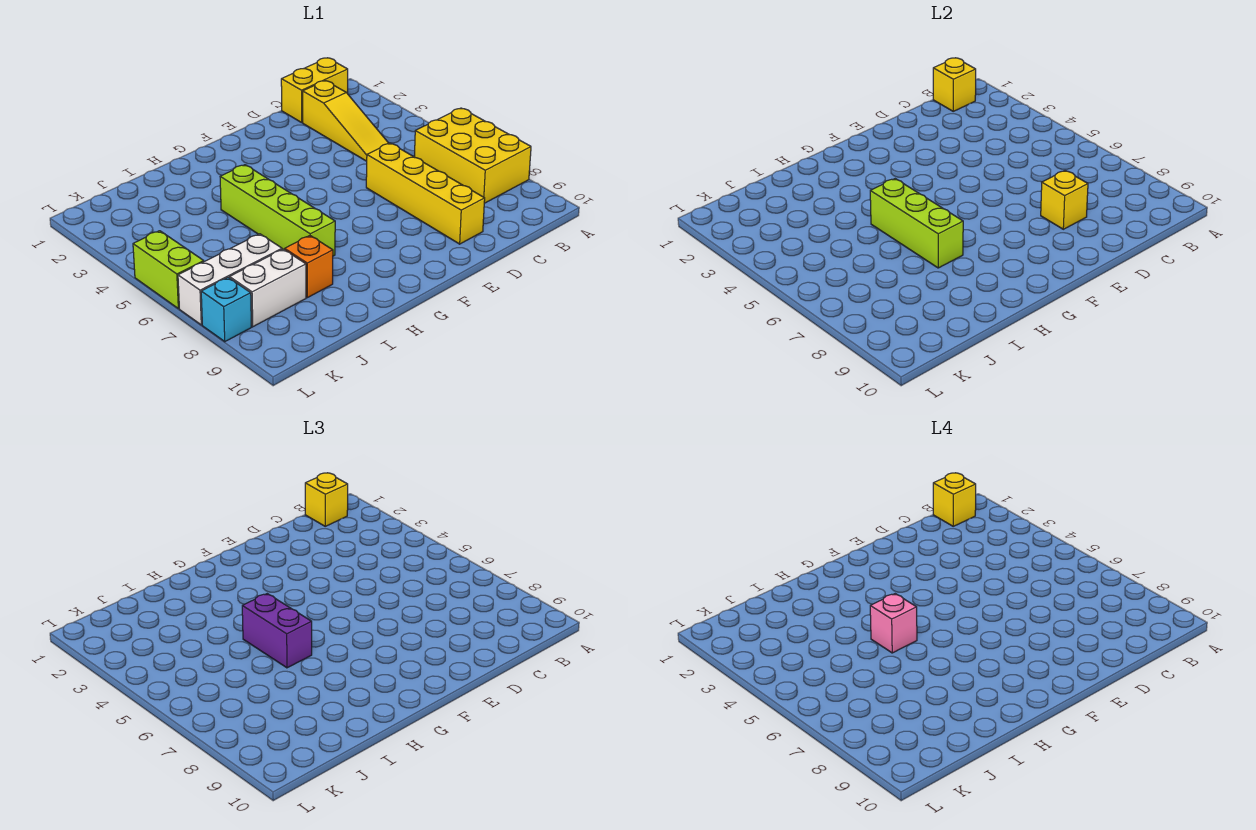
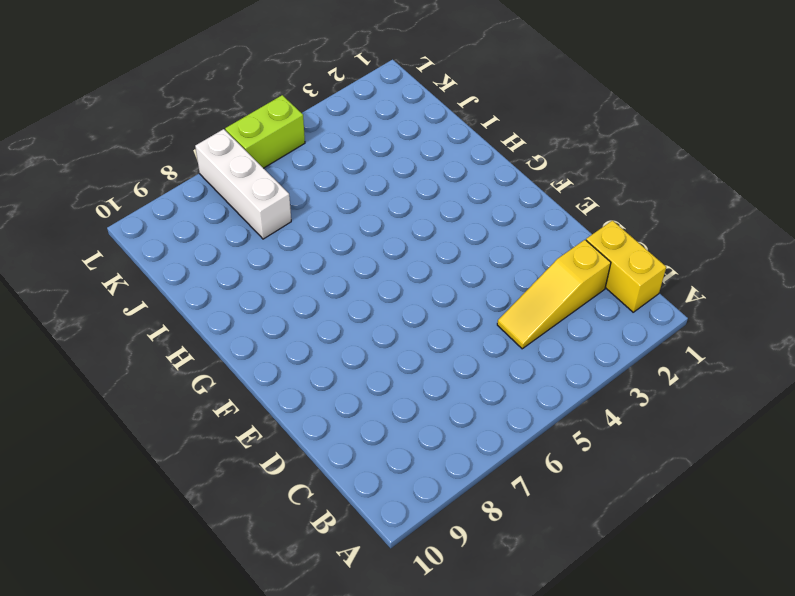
none -> yellow brick A6:B8 level 1
none -> yellow brick D6:D9 level 1
none -> lime brick H4:H7 level 1

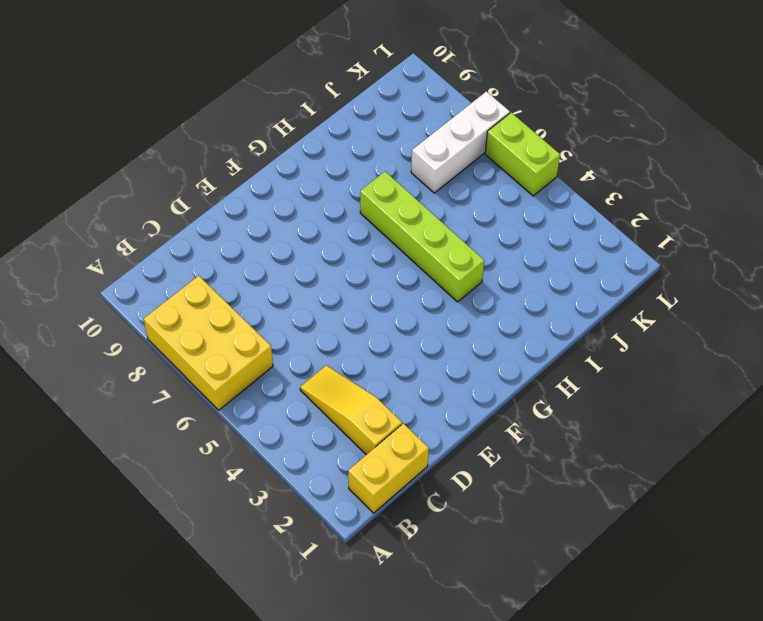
none -> yellow brick D6:D9 level 1
none -> orange brick I8 level 1
none -> white brick J8:K8 level 1

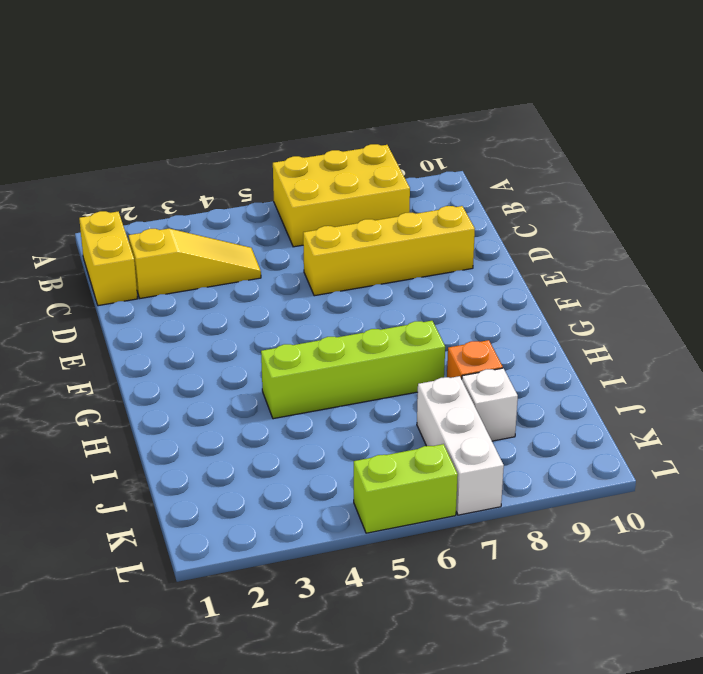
white brick J8 level 1 -> white brick J8:K8 level 1
none -> cyan brick L8 level 1
none -> yellow brick B1 level 2
none -> yellow brick D8 level 2

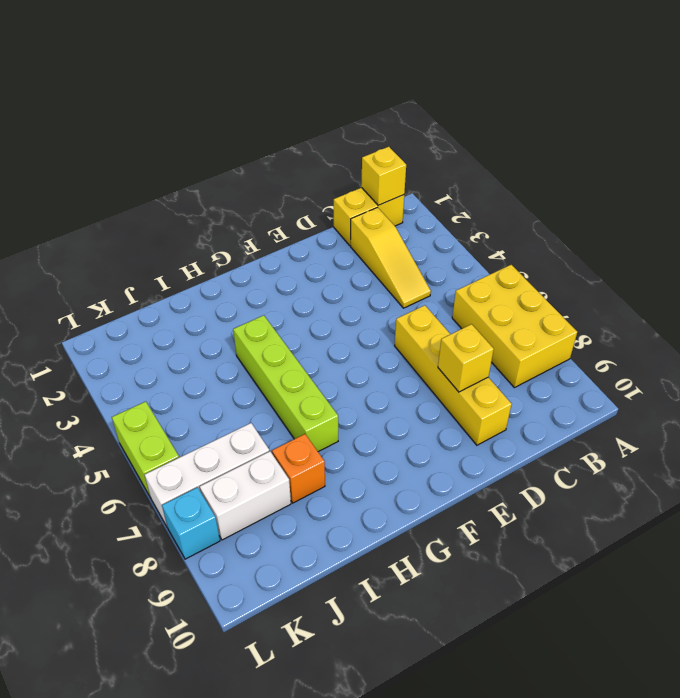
none -> lime brick H5:H7 level 2
none -> yellow brick B1 level 3
none -> purple brick H5:H6 level 3

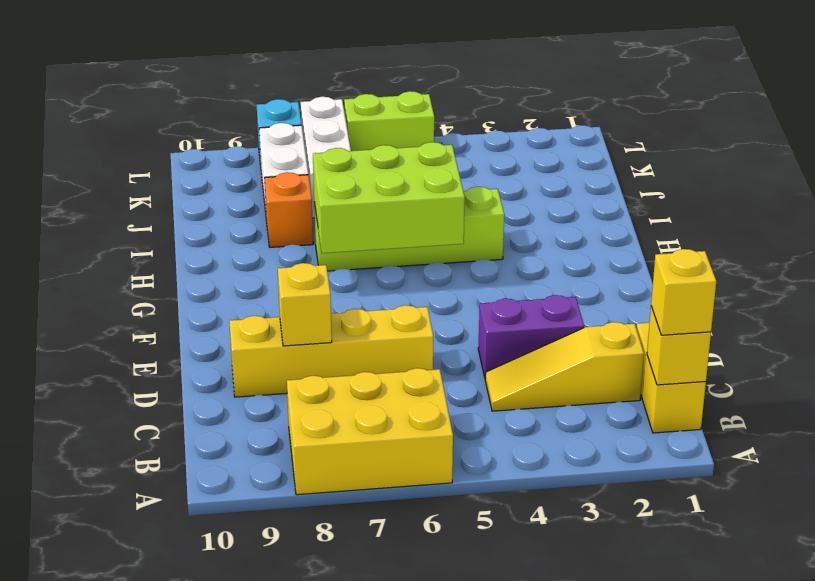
purple brick D3:D4 level 1 -> purple brick H5:H6 level 3
lime brick G5:H7 level 2 -> lime brick H5:H7 level 2
none -> yellow brick B1 level 4
none -> pink brick H5 level 4

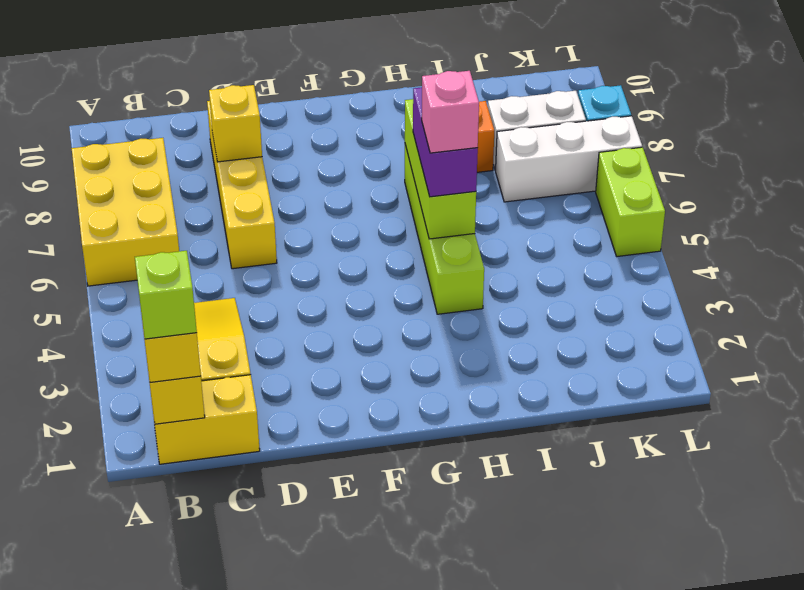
lime brick B1 level 4 -> yellow brick B1 level 4

